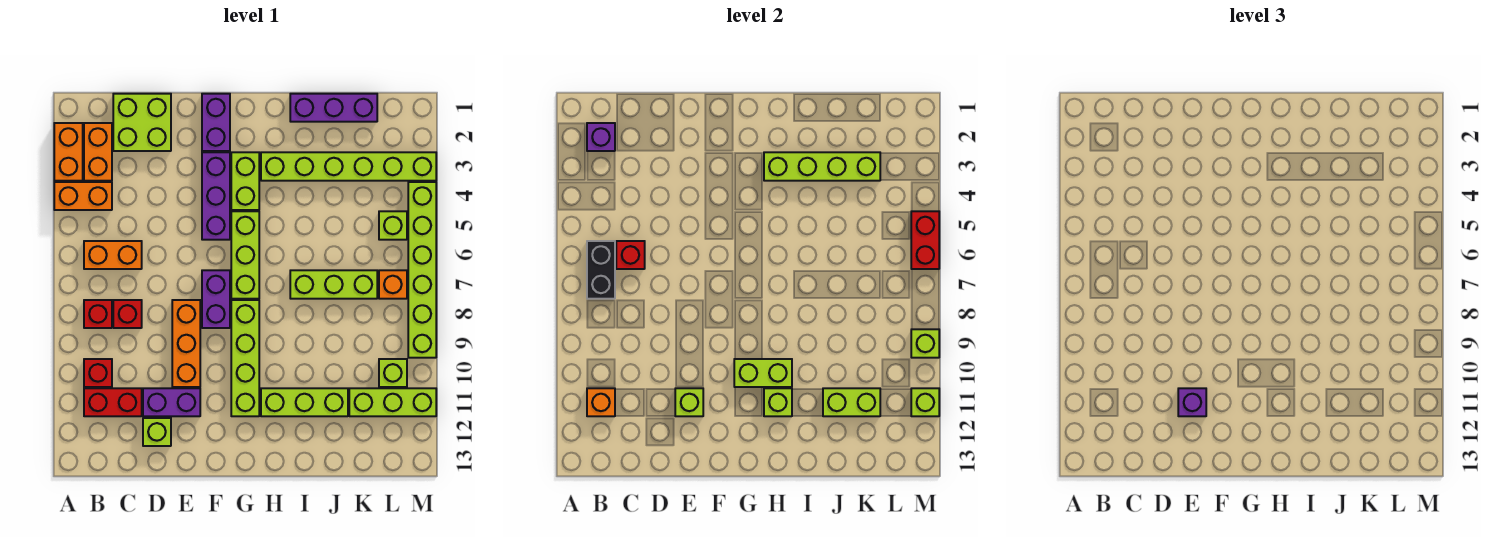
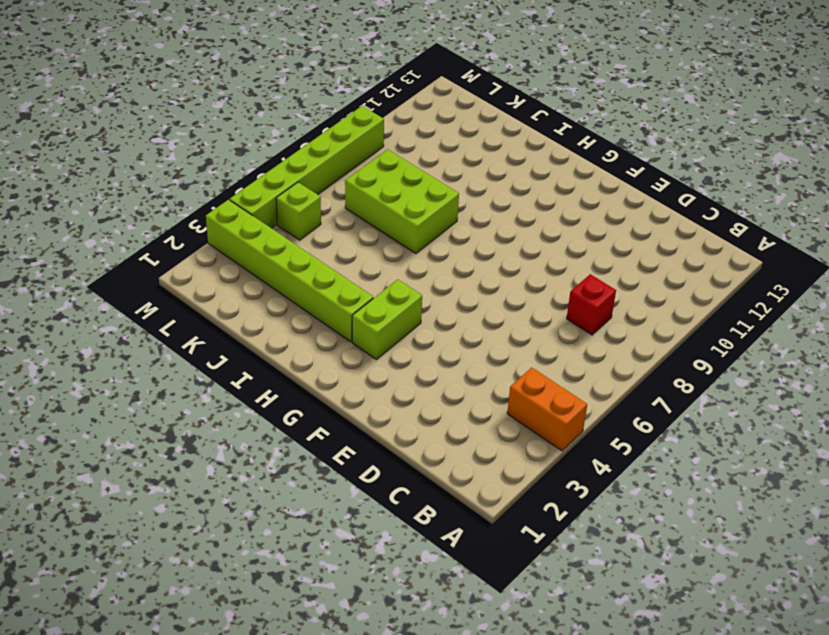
lime brick I7:K8 level 1 -> lime brick I7:K7 level 1
none -> orange brick A2:A3 level 1
none -> orange brick B2:B3 level 1
none -> orange brick B6:C6 level 1
none -> red brick B8 level 1

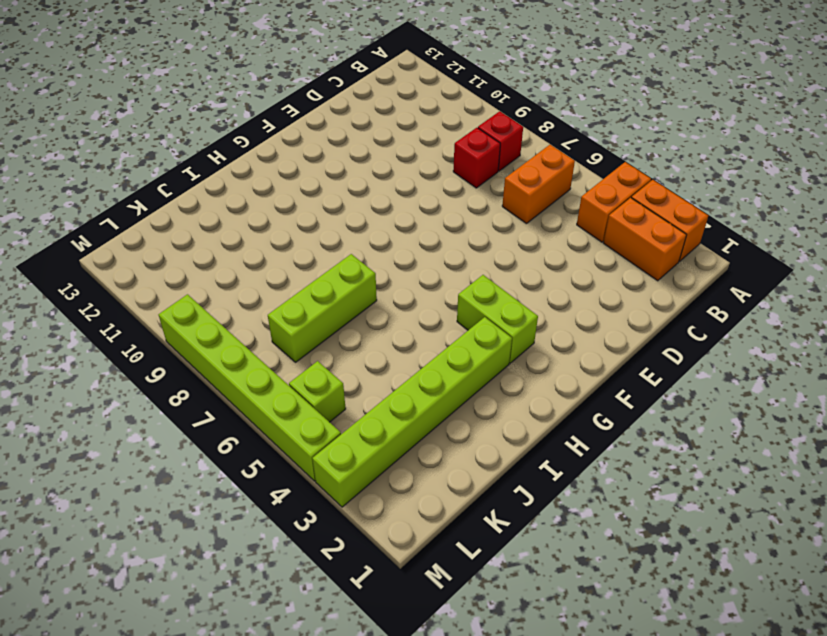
none -> red brick B10 level 1
none -> red brick B11:C11 level 1
none -> lime brick C1:D2 level 1
none -> purple brick D11:E11 level 1

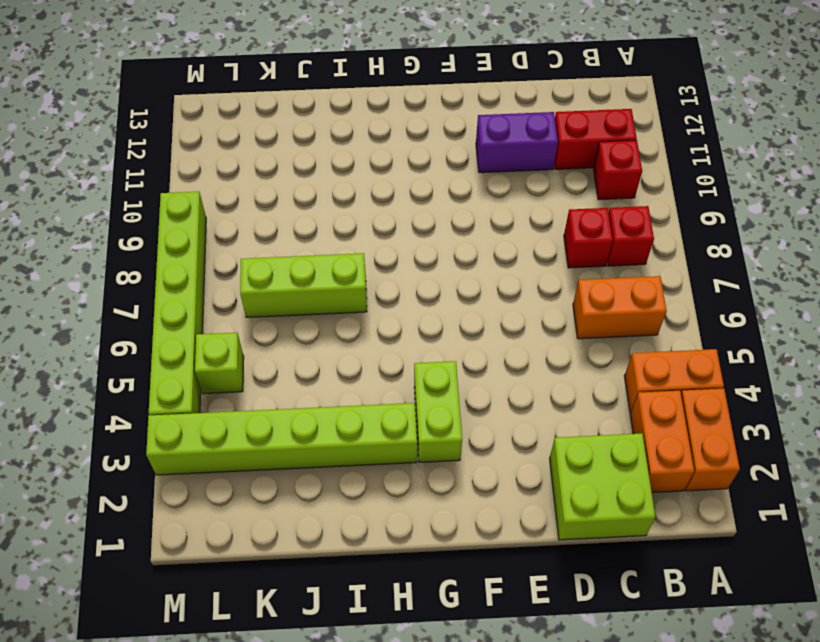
none -> lime brick D12 level 1
none -> orange brick E8:E10 level 1
none -> purple brick F1:F2 level 1
none -> purple brick F3:F5 level 1

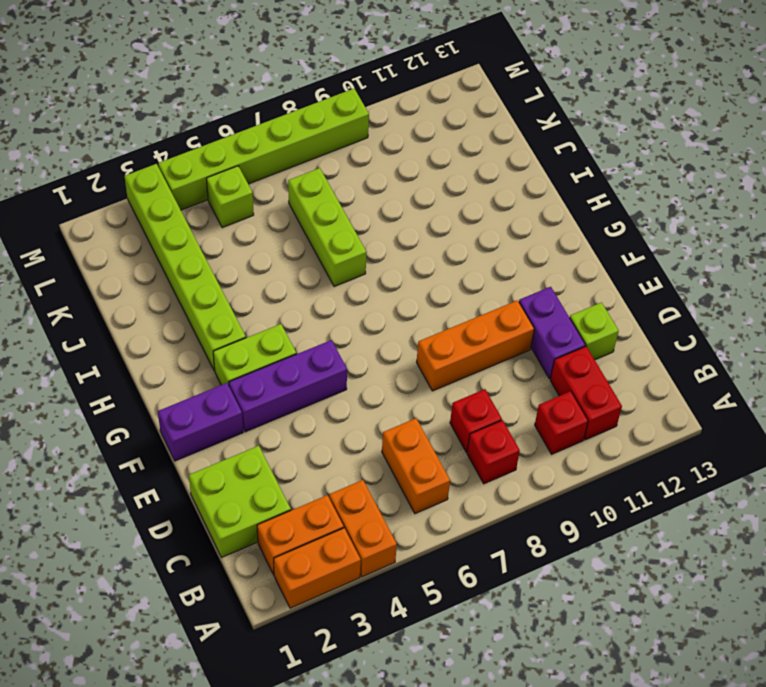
none -> purple brick F7:F8 level 1
none -> lime brick G5:G7 level 1
none -> lime brick G8:G11 level 1
none -> lime brick H11:J11 level 1

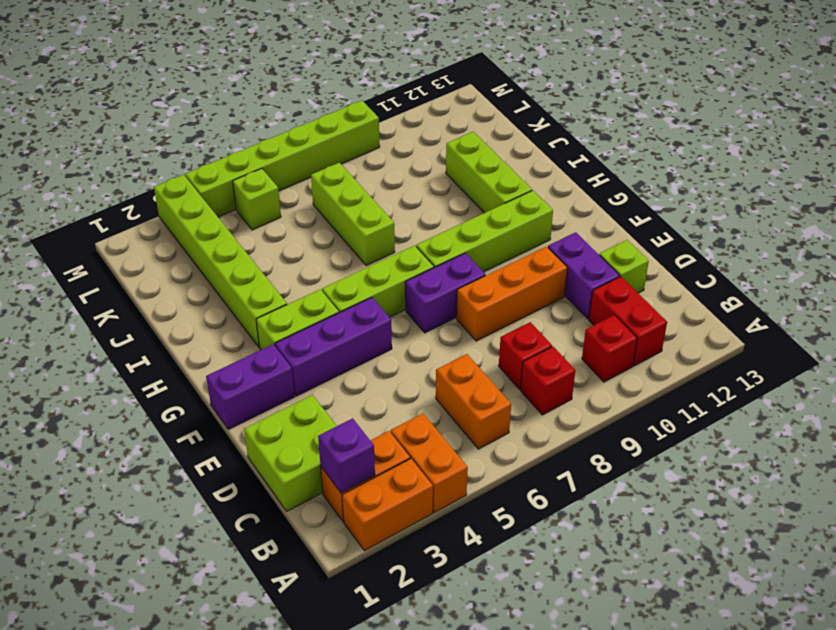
none -> purple brick I1:K1 level 1
none -> lime brick K11:M11 level 1
none -> orange brick L7 level 1
none -> lime brick L10 level 1

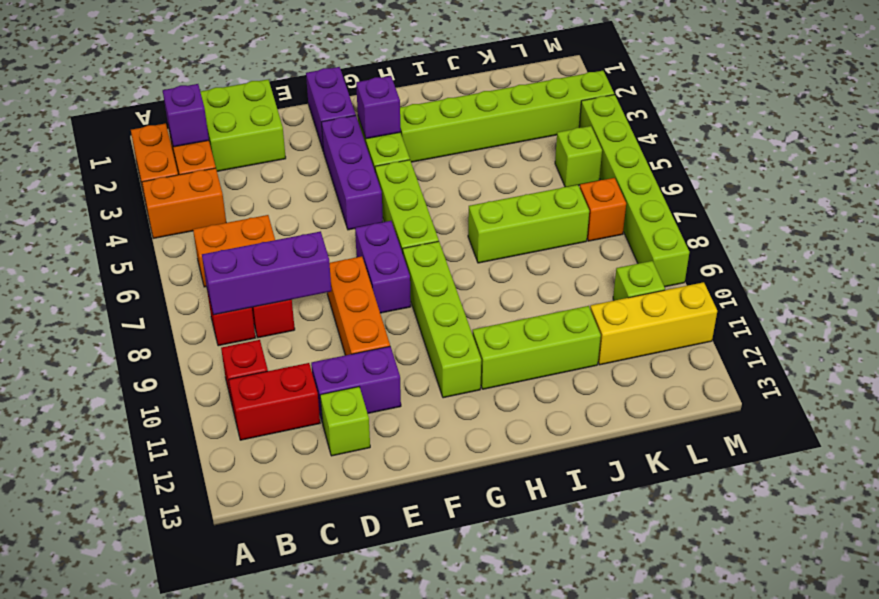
purple brick B8:D8 level 2 -> purple brick I1:K1 level 1
purple brick G3 level 2 -> purple brick E11 level 3
yellow brick K11:M11 level 1 -> lime brick K11:M11 level 1
none -> black brick B6:B7 level 2
none -> orange brick B11 level 2
none -> red brick C6 level 2
none -> lime brick E11 level 2

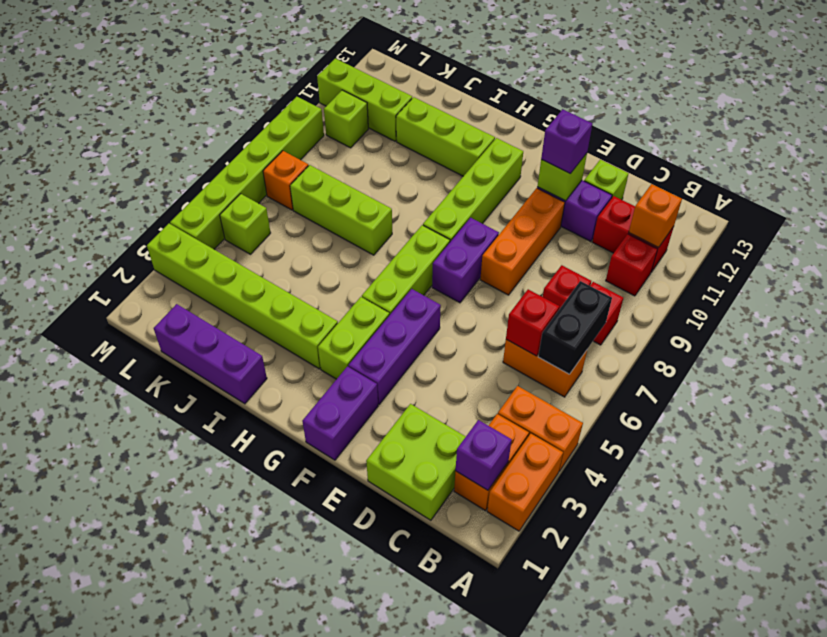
none -> lime brick G10:H10 level 2
none -> lime brick H3:K3 level 2
none -> lime brick H11 level 2
none -> lime brick J11:K11 level 2

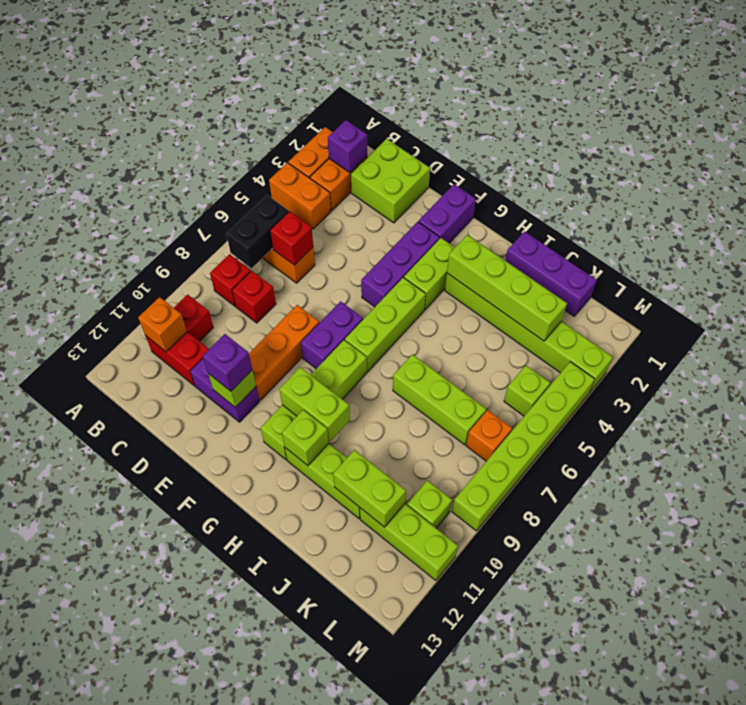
none -> lime brick D12 level 1
none -> red brick M5:M6 level 2
none -> lime brick M9 level 2
none -> lime brick M11 level 2

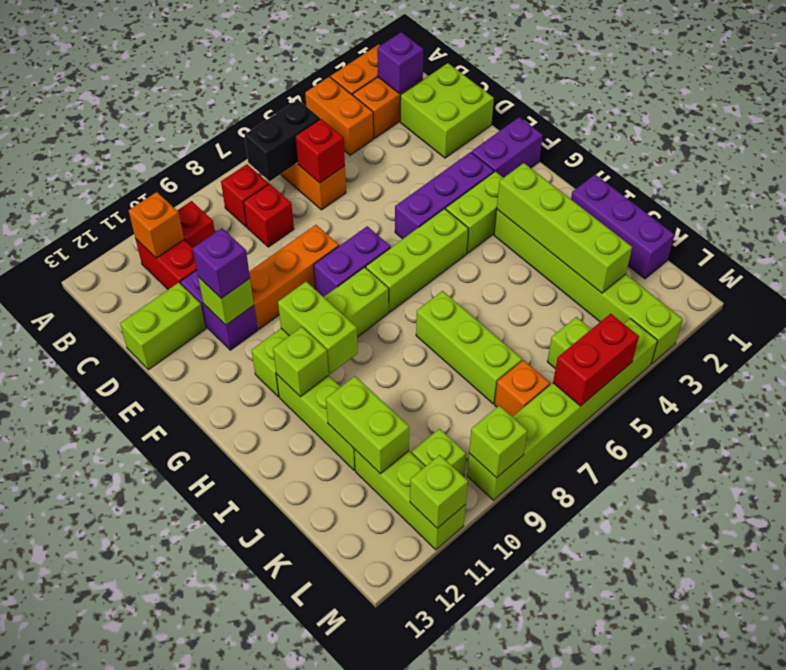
lime brick D12:D13 level 1 -> lime brick D12 level 1

